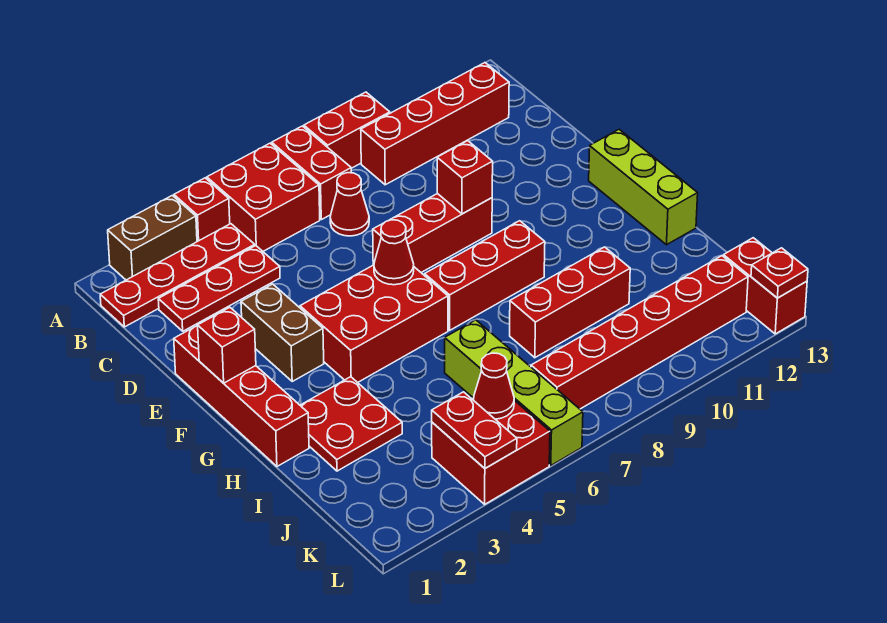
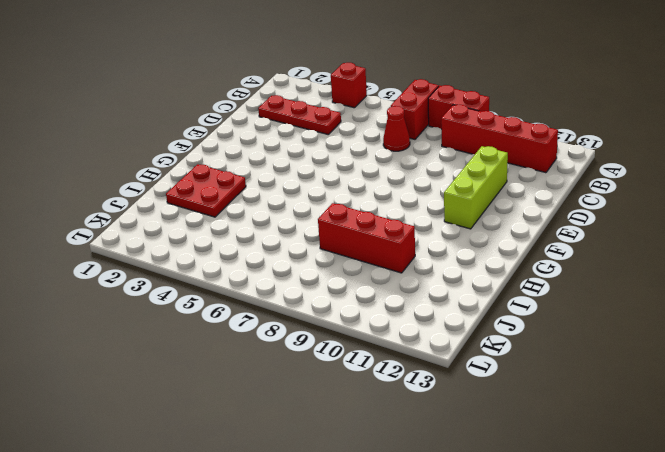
lime brick D11:F11 level 1 -> lime brick F13:H13 level 1
none -> brown brick A2:A3 level 1
none -> red brick A5:B6 level 1
none -> red plate B1:B4 level 1

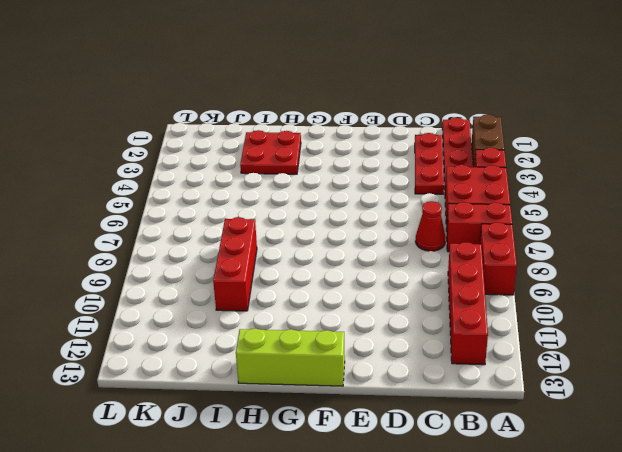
none -> red brick E1:H1 level 1
none -> brown brick E3:F3 level 1
none -> red brick E7:E9 level 1

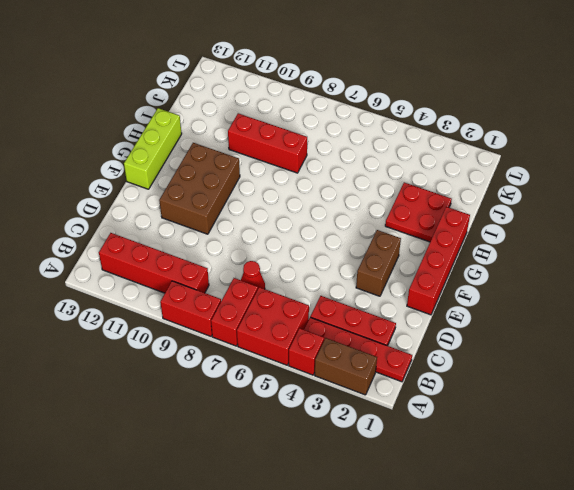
brown brick E10:G11 level 1 -> none
none -> red brick E7:E9 level 1
none -> red brick F4:G6 level 1
none -> red brick G7:G9 level 1

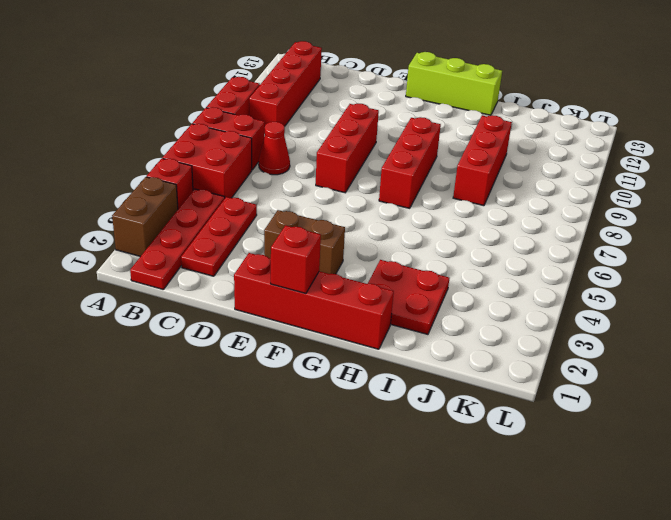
none -> red brick F4:G6 level 1
none -> lime brick I6:L6 level 1
none -> red brick K4:L5 level 1

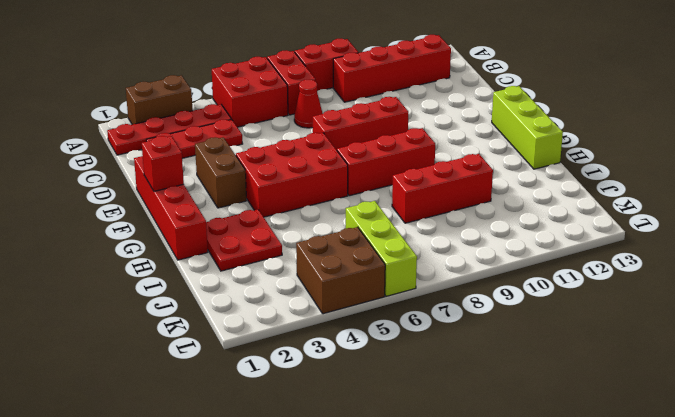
lime brick J6:L6 level 1 -> lime brick I6:L6 level 1
brown brick K4:L5 level 1 -> red brick K4:L5 level 1
none -> red brick A4 level 1
none -> red brick K7:K12 level 1
none -> red brick K13:L13 level 1

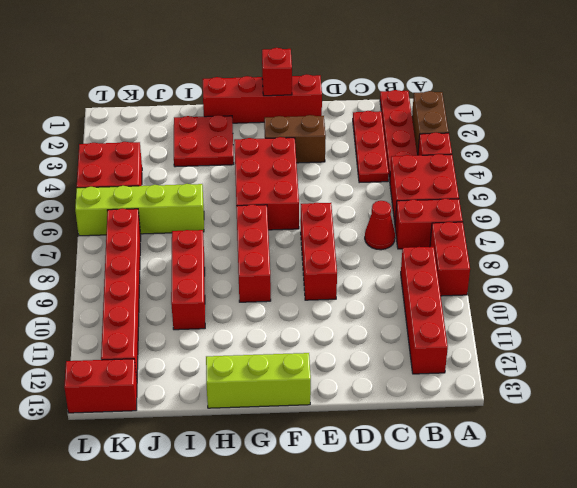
none -> red brick E9 level 2
none -> red cone F6 level 2
none -> red plate K4:L4 level 2

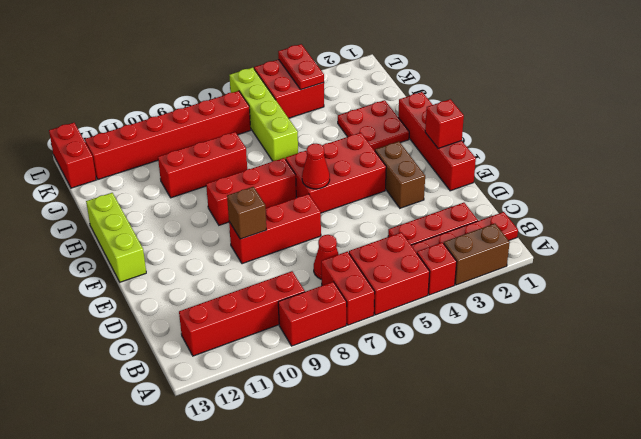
brown brick E9 level 2 -> red brick E9 level 2
none -> red cone K5 level 2
none -> red plate L13 level 2

